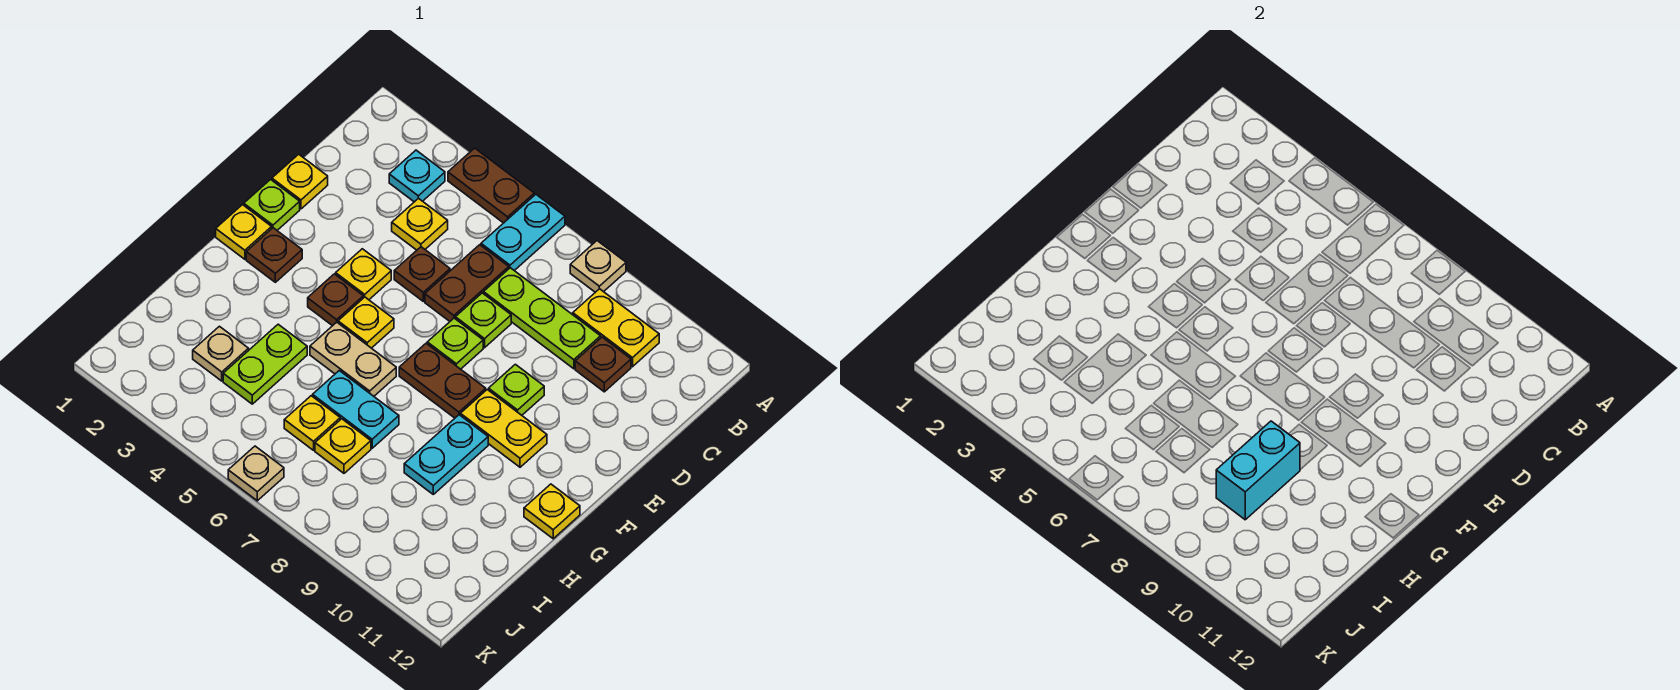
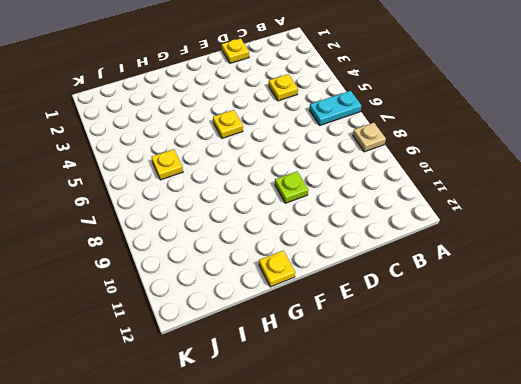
none -> brown plate A4:A5 level 1
none -> cyan plate B3 level 1
none -> yellow plate B9:B10 level 1
none -> brown plate C6:D6 level 1

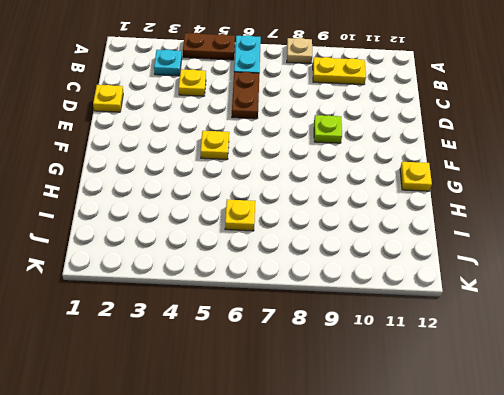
none -> lime plate C7:C9 level 1
none -> brown plate C10 level 1
none -> brown plate D5 level 1
none -> lime plate D7 level 1

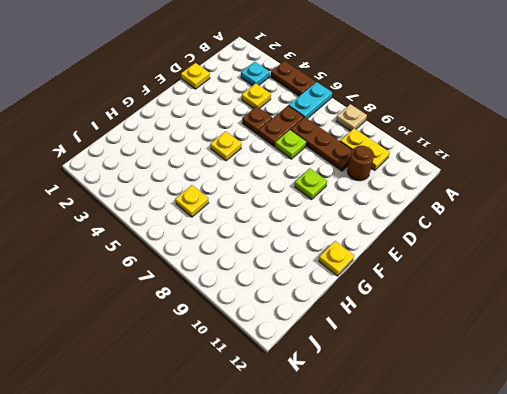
brown plate C7:C9 level 1 -> lime plate C7:C9 level 1
brown round brick C10 level 1 -> brown plate C10 level 1
none -> lime plate E1 level 1
none -> yellow plate E4 level 1
none -> lime plate E7 level 1
none -> yellow plate F1 level 1

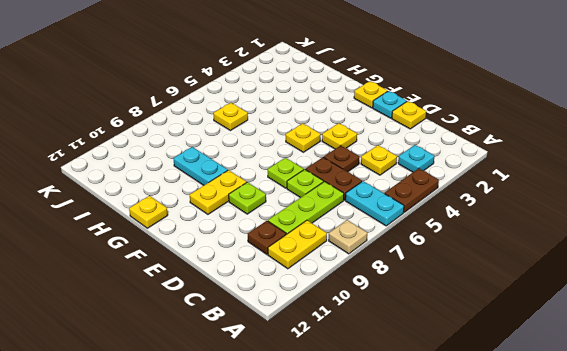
cyan plate E1 level 1 -> lime plate E1 level 1
none -> brown plate F2 level 1
none -> brown plate F4 level 1
none -> brown plate F7:F8 level 1
none -> tan plate G5:G6 level 1

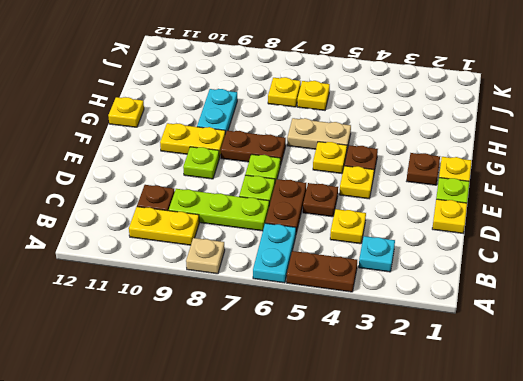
none -> lime plate H4:I4 level 1
none -> cyan plate H6:H7 level 1
none -> tan plate I3 level 1
none -> tan plate K6 level 1

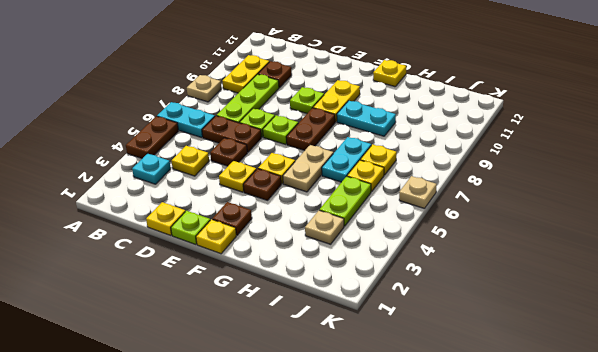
lime plate I4:I5 level 1 -> lime plate H4:I4 level 1
none -> cyan brick H9:I9 level 2

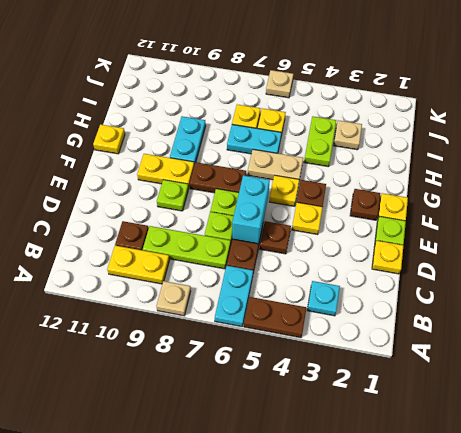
cyan brick D6:E6 level 2 -> cyan brick H9:I9 level 2
none -> yellow plate C4 level 1

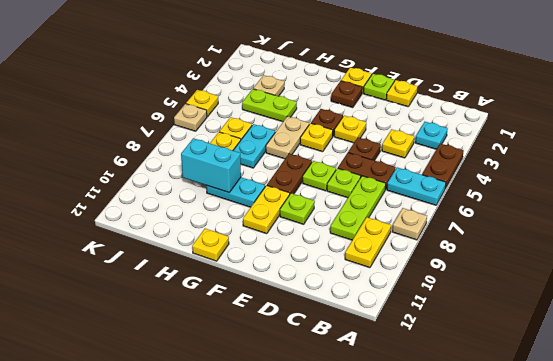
yellow plate K5 level 1 -> none
none -> brown plate C10 level 1

